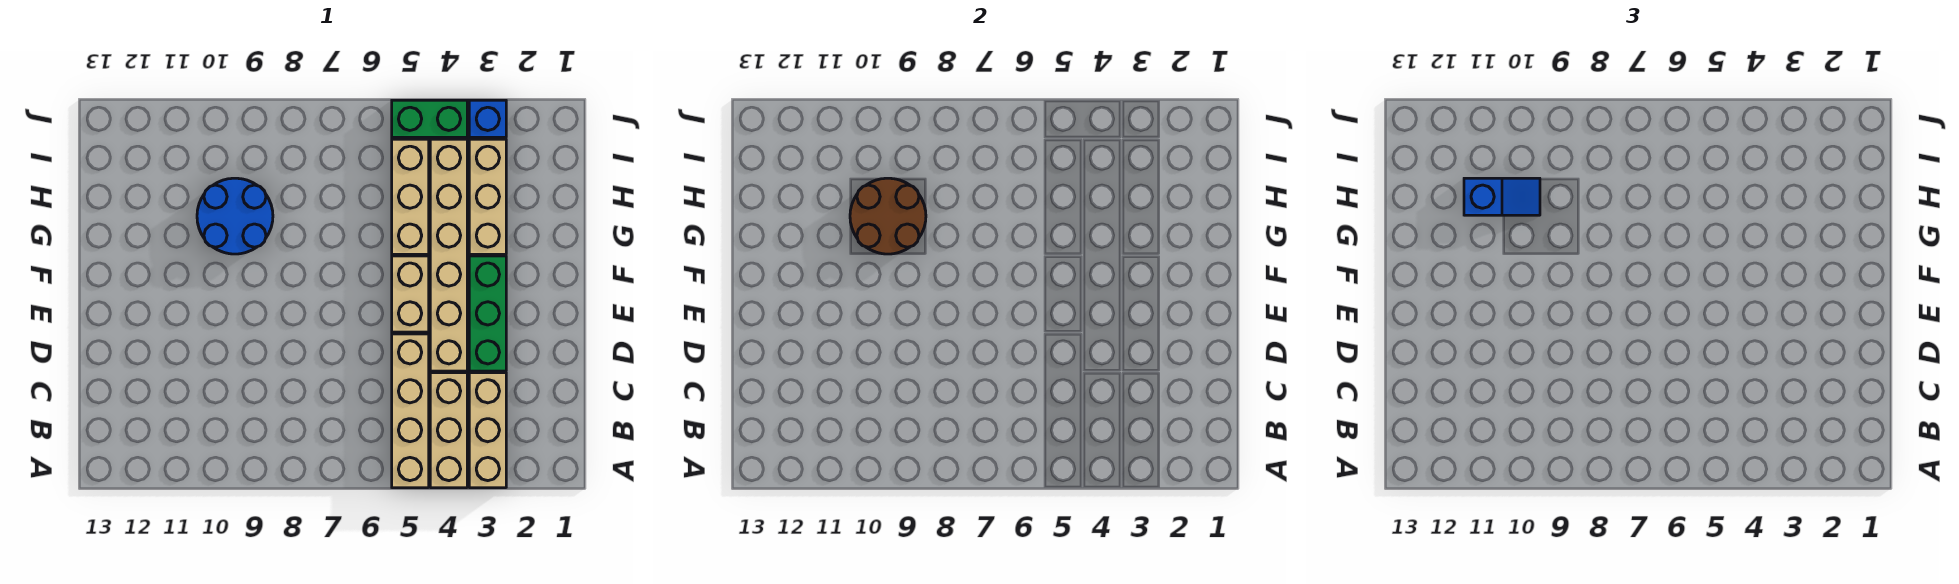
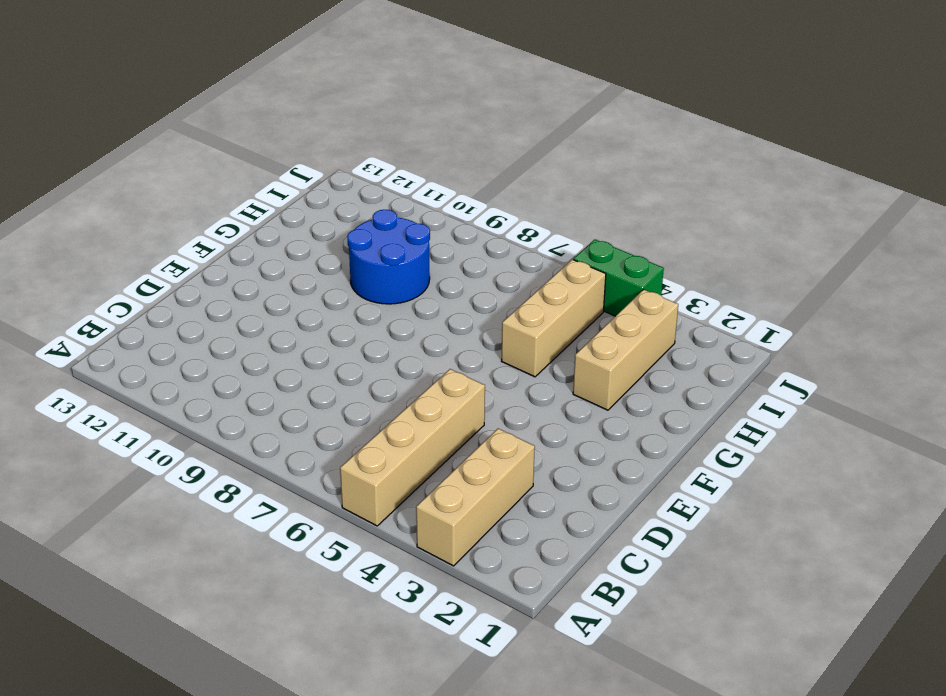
none -> tan brick A4:C4 level 1
none -> green brick D3:F3 level 1
none -> tan brick D4:I4 level 1

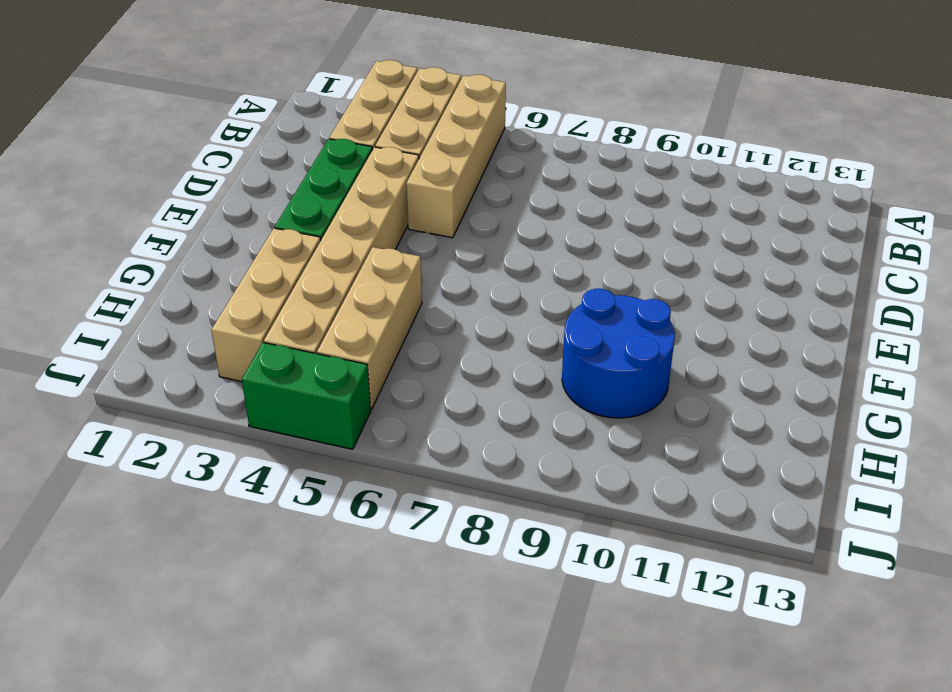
none -> tan brick E5:F5 level 1
none -> blue brick J3 level 1
none -> brown round brick G9:H10 level 2

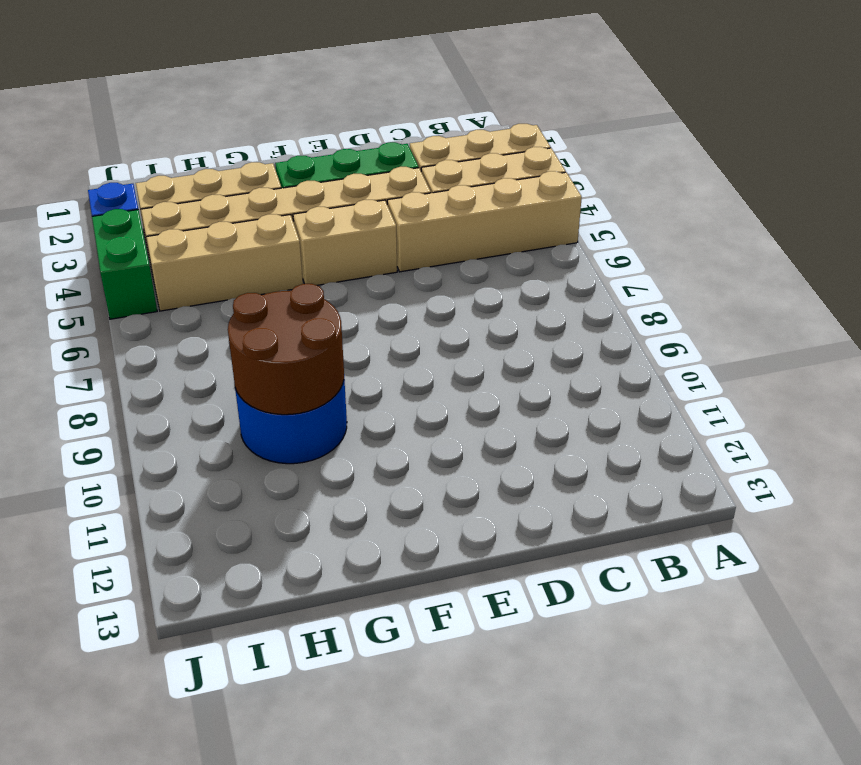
none -> blue slope H10:H11 level 3 top 11

